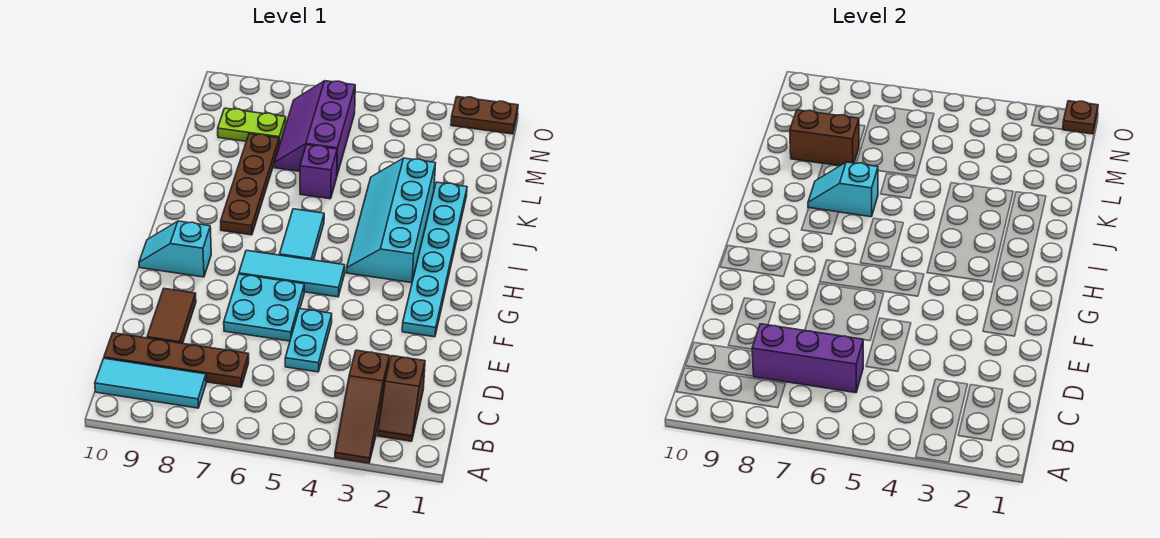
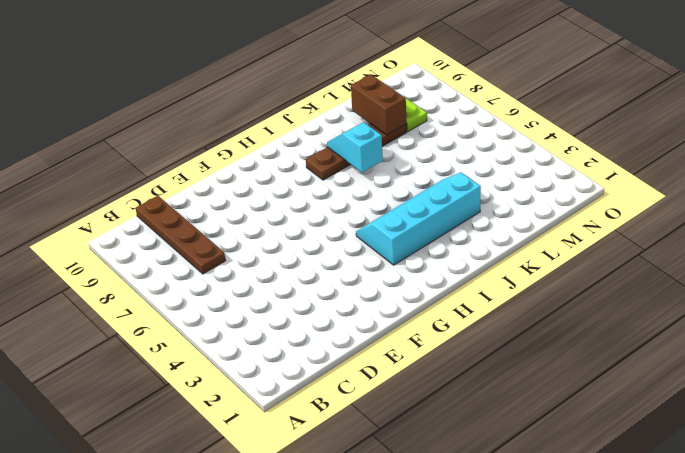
none -> brown slope A3:C3 level 1 top C
none -> brown slope B2:C2 level 1 top C
none -> cyan tile B8:B10 level 1

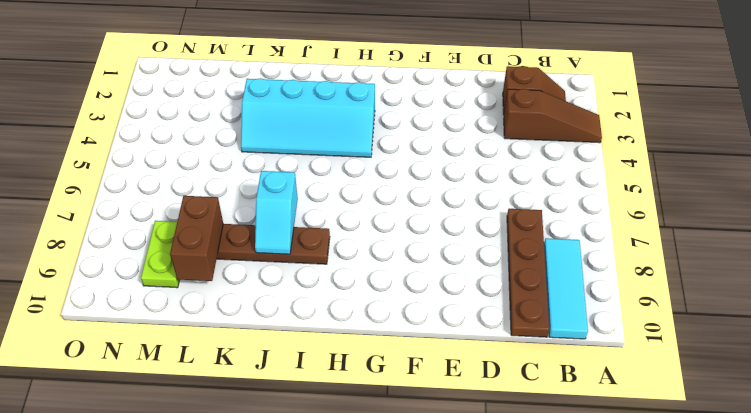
none -> cyan plate D5:E5 level 1
none -> brown tile D9:E9 level 1
none -> cyan plate E6:F7 level 1

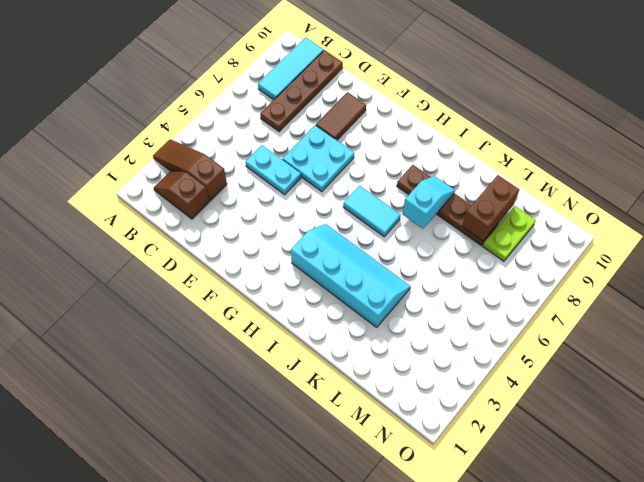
brown tile E8:E9 level 1 -> brown tile D9:E9 level 1
none -> cyan plate F2:K2 level 1
none -> cyan tile G5:G7 level 1
none -> cyan slope G9:G10 level 1 top 9

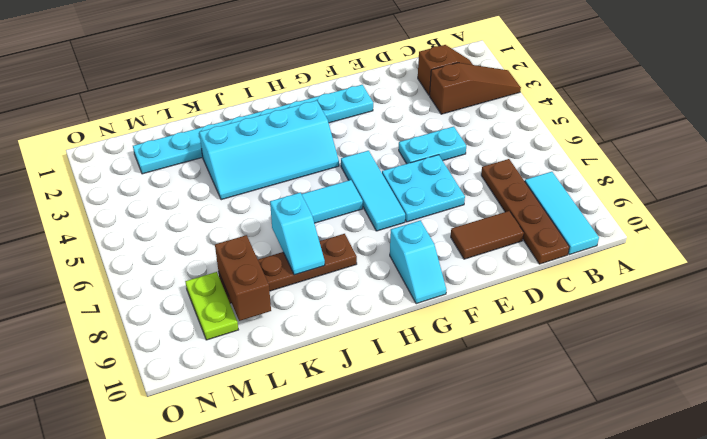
cyan plate F2:M2 level 1 -> cyan plate F2:K2 level 1
none -> purple brick K6 level 1
none -> purple slope L6:N7 level 1 top 6
none -> brown plate O1:O2 level 1

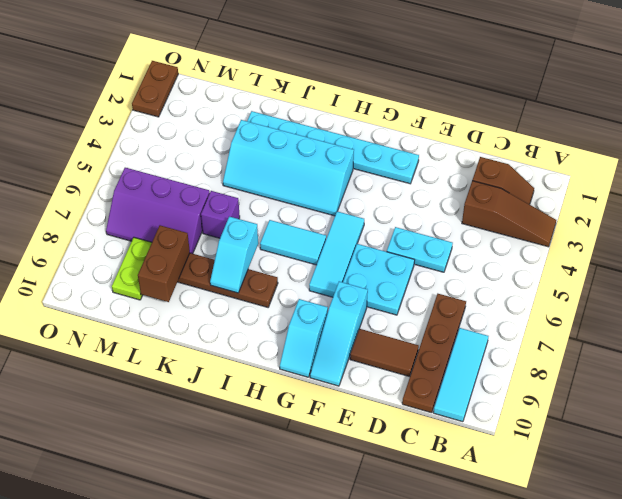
cyan slope F8:F10 level 1 top 8 -> none
none -> purple brick C6:C8 level 2
none -> brown plate O1 level 2

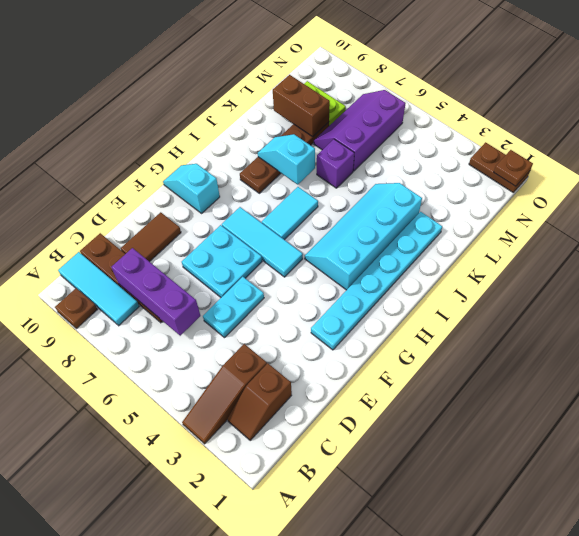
brown plate A9 level 1 -> none

